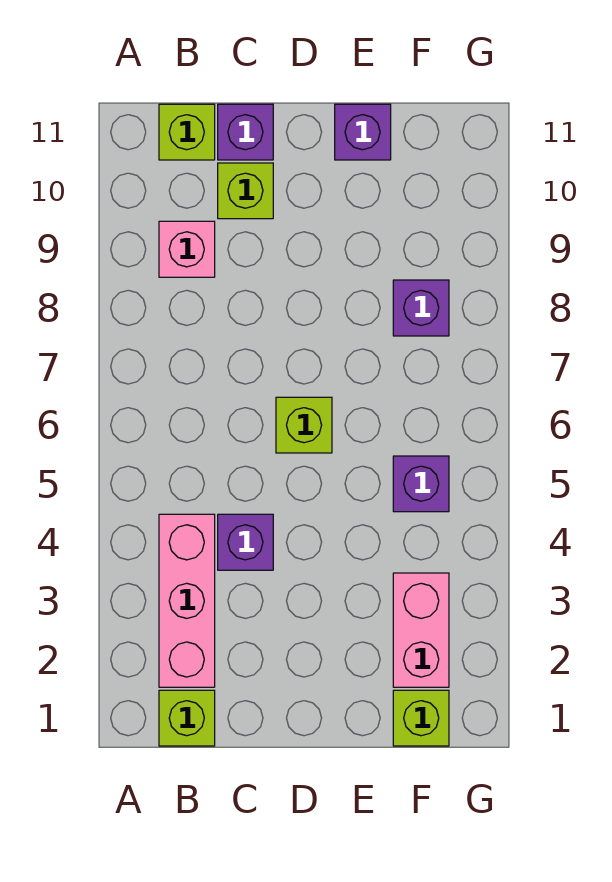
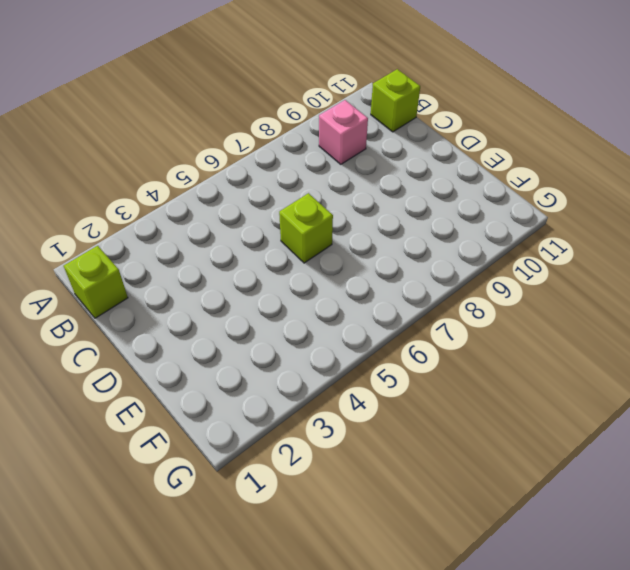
none -> pink brick B2:B4 level 1
none -> purple brick C4 level 1
none -> lime brick C10 level 1

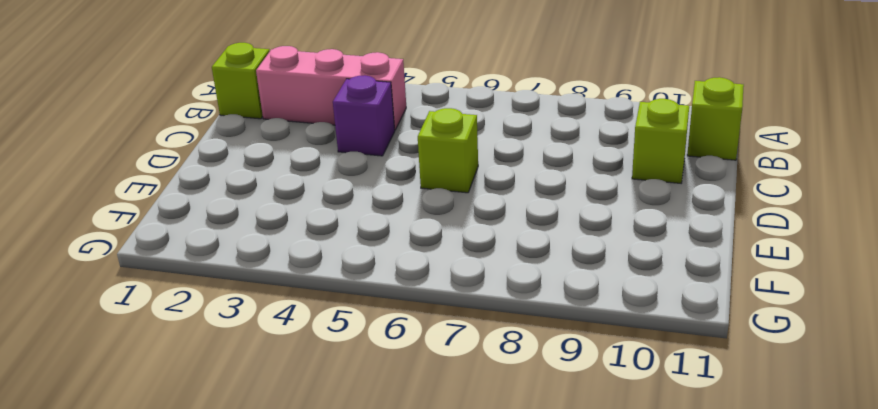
none -> pink brick B9 level 1
none -> purple brick C11 level 1
none -> purple brick E11 level 1

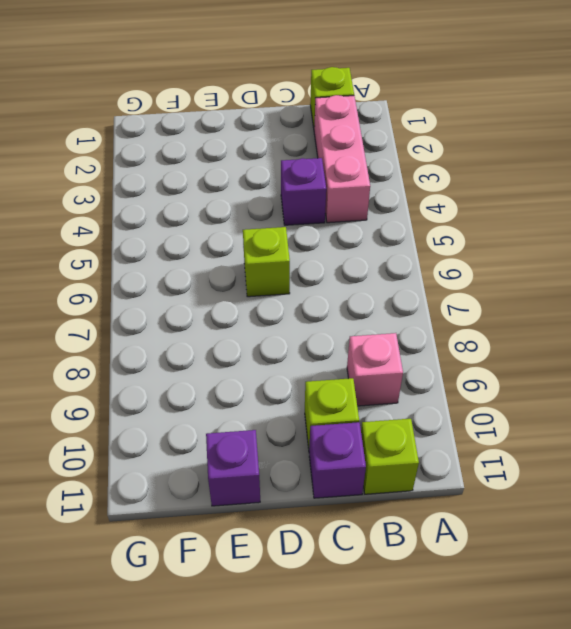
none -> lime brick F1 level 1
none -> pink brick F2:F3 level 1
none -> purple brick F5 level 1

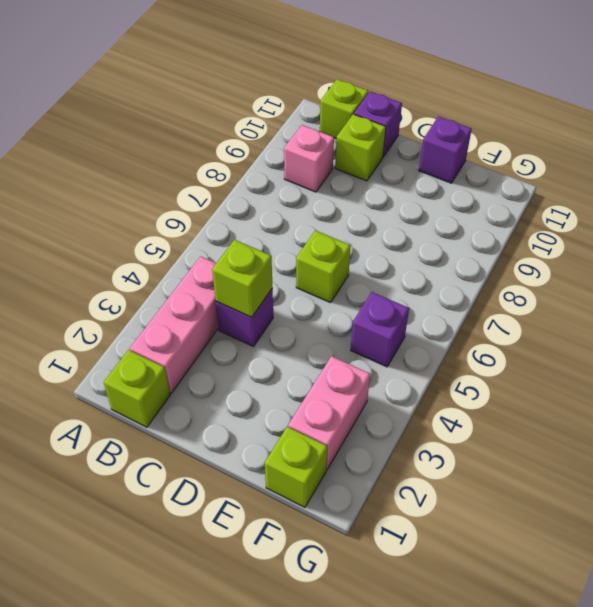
lime brick C4 level 2 -> none
none -> purple brick F8 level 1

